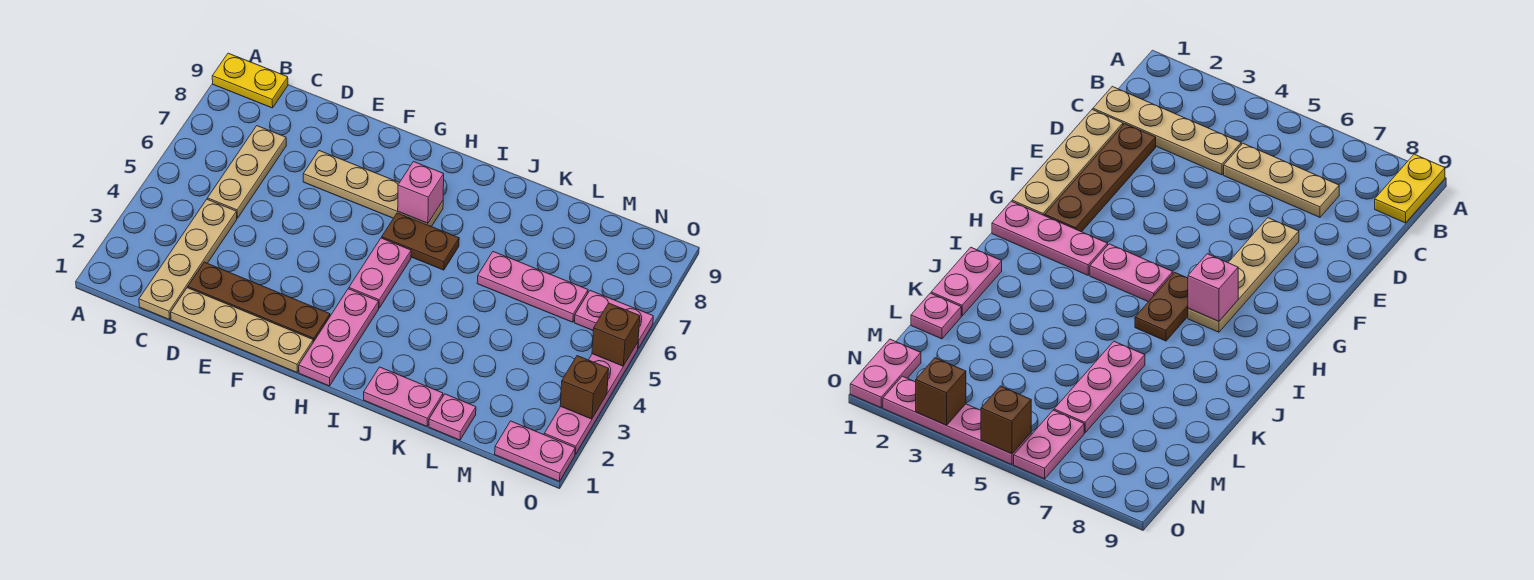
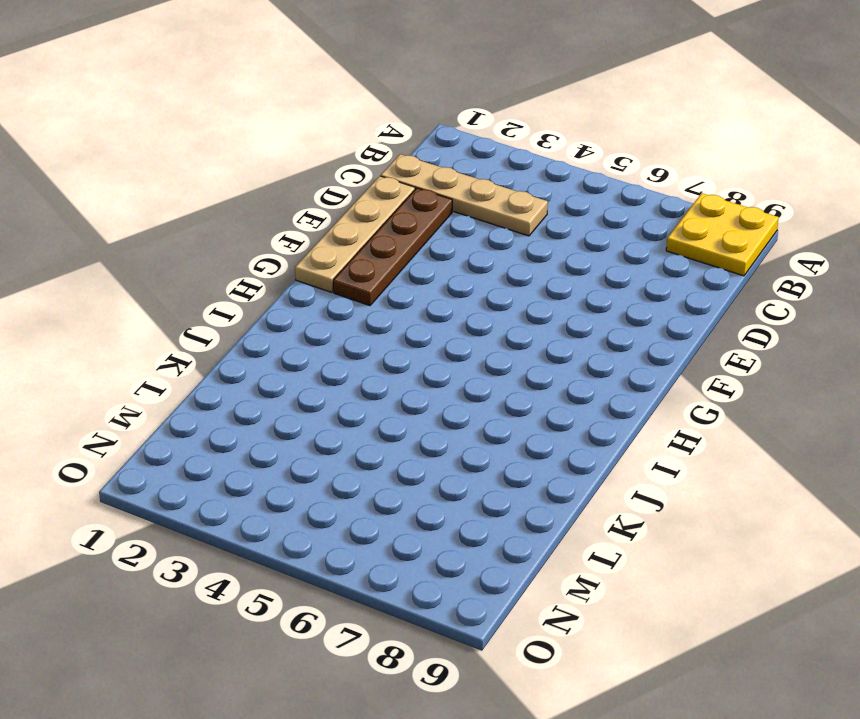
yellow plate A8:B9 level 1 -> yellow plate A9:B9 level 1
none -> tan plate C5:C7 level 1
none -> tan plate E7:H7 level 1
none -> pink plate H1:H3 level 1

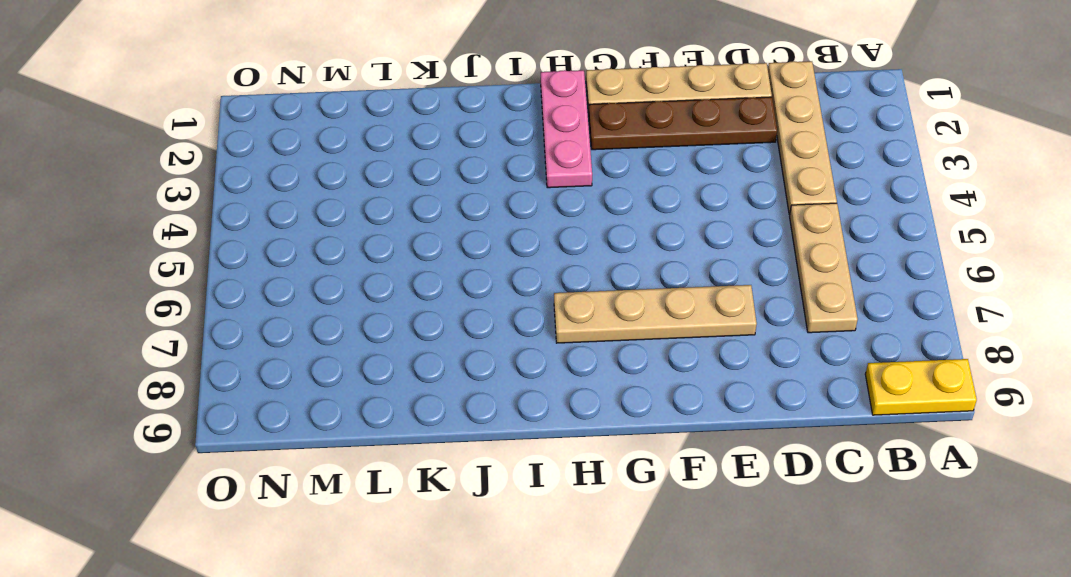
none -> pink plate H4:H5 level 1
none -> brown plate H6:I6 level 1
none -> pink plate J1:K1 level 1

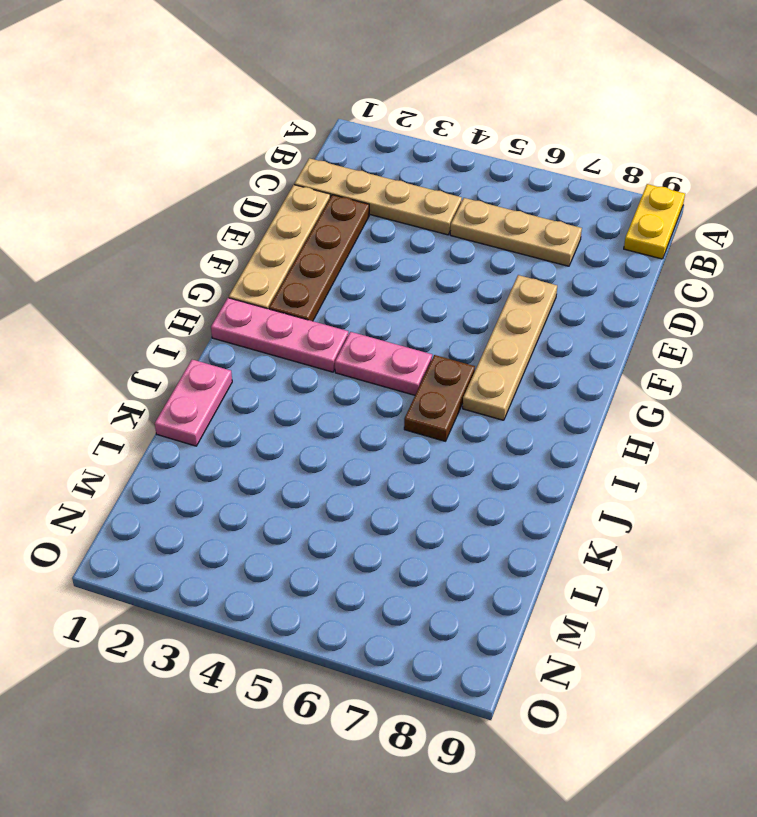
none -> pink plate K6:M6 level 1
none -> pink plate L1 level 1
none -> pink plate N1:O1 level 1

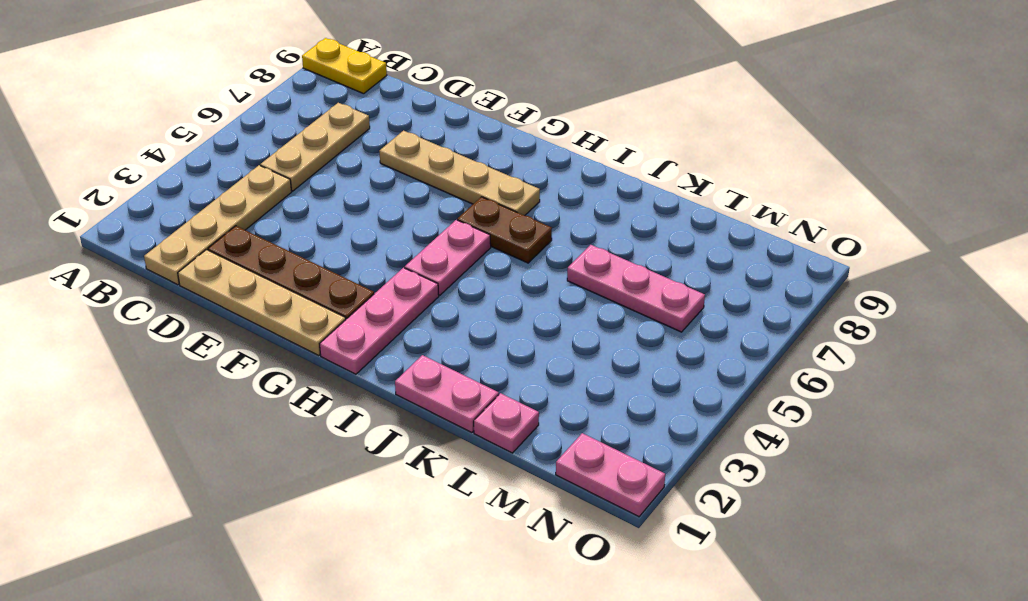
none -> pink plate N6:O6 level 1
none -> pink plate O2:O5 level 1
none -> pink brick H7 level 2

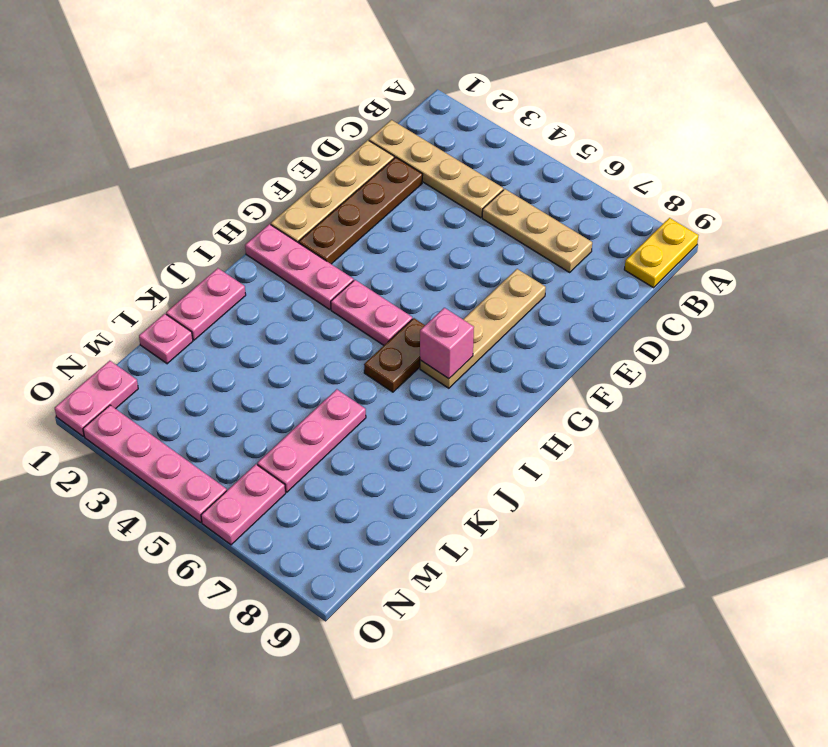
none -> brown brick O3 level 2
none -> brown brick O5 level 2

